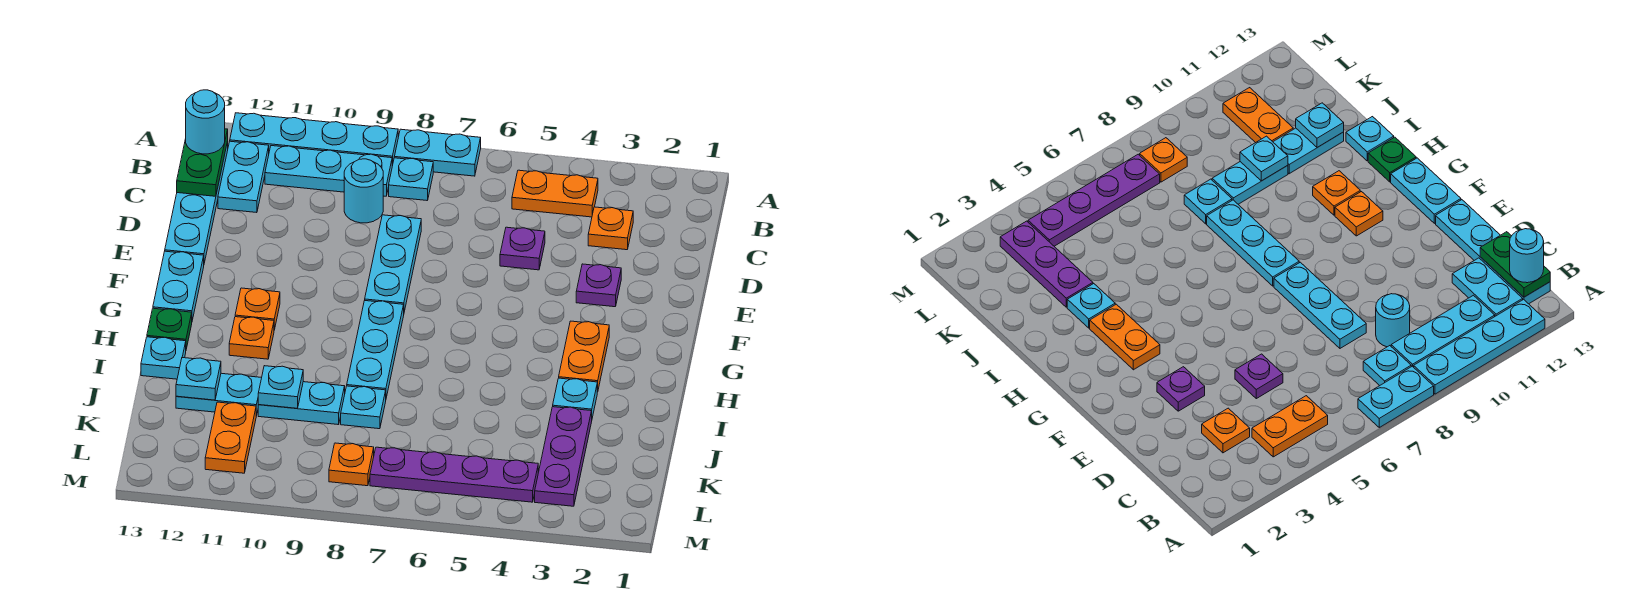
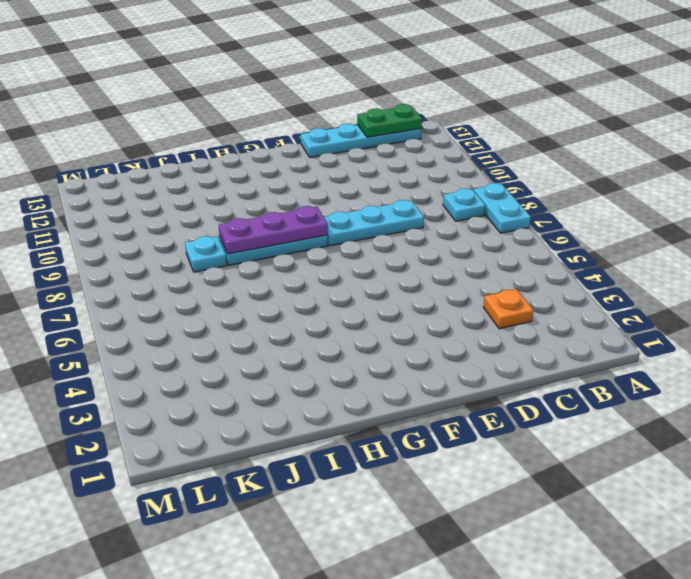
purple plate G8:I8 level 2 -> purple plate J3:L3 level 1
none -> cyan plate A9:A12 level 1
none -> orange plate B4:B5 level 1
none -> cyan plate B9:B11 level 1
none -> cyan plate B12:C12 level 1

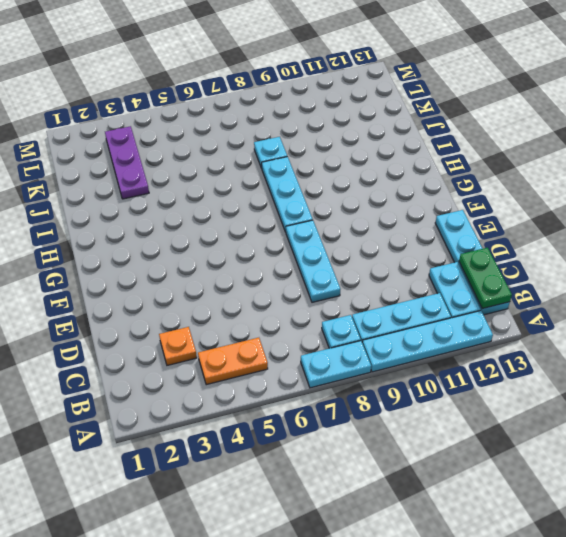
none -> cyan round brick C9 level 1
none -> purple plate D5 level 1
none -> purple plate E3 level 1
none -> cyan plate F13:G13 level 1

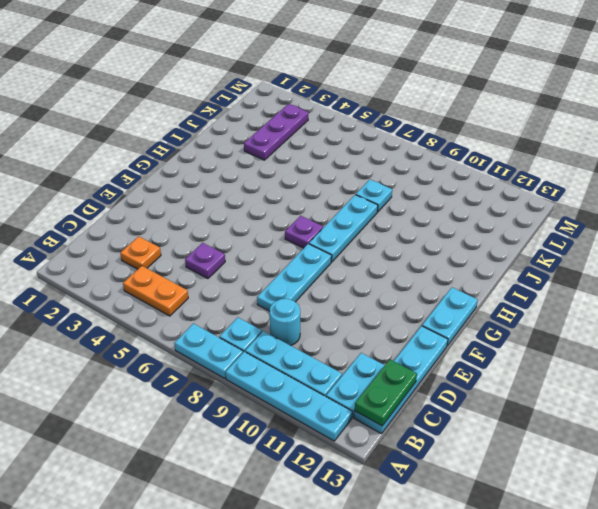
purple plate G7 level 1 -> purple plate E3 level 1
none -> orange plate G3:H3 level 1
none -> orange plate G11 level 1
none -> orange plate H11 level 1
none -> green plate H13 level 1

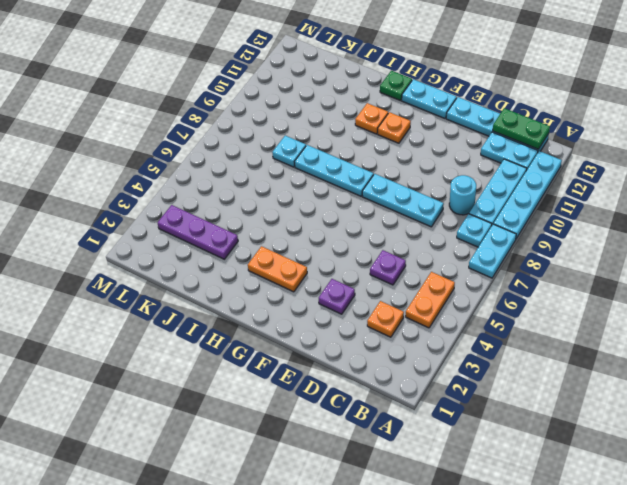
none -> cyan plate I3 level 1
none -> cyan plate I13 level 1
none -> cyan plate J9:J10 level 1
none -> cyan plate J11:J12 level 1

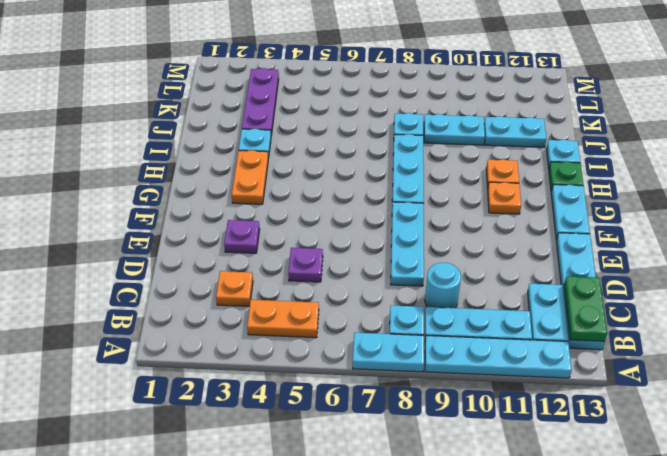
none -> orange plate K11:L11 level 1
none -> purple plate L4:L7 level 1
none -> orange plate L8 level 1
none -> cyan plate J10 level 2

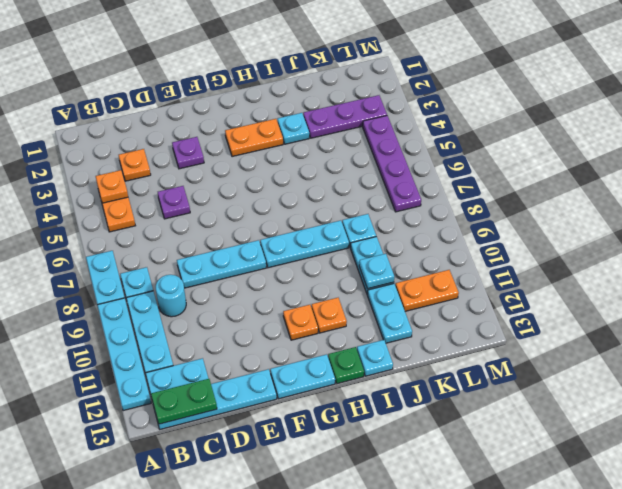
orange plate B4 level 2 -> orange plate L8 level 1
none -> cyan plate J12 level 2
none -> cyan round brick B13 level 3

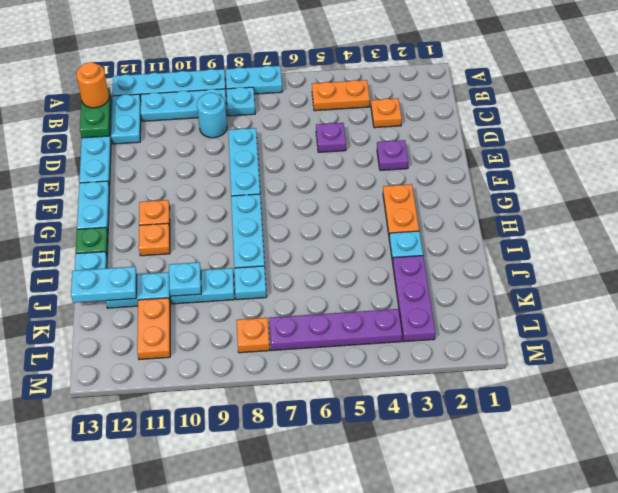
orange round brick B13 level 3 -> cyan round brick B13 level 3
cyan plate J12:J13 level 2 -> cyan plate J12 level 2

